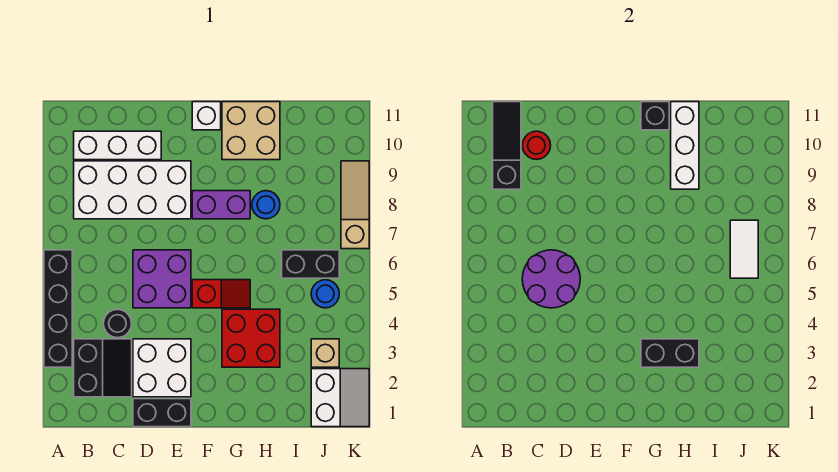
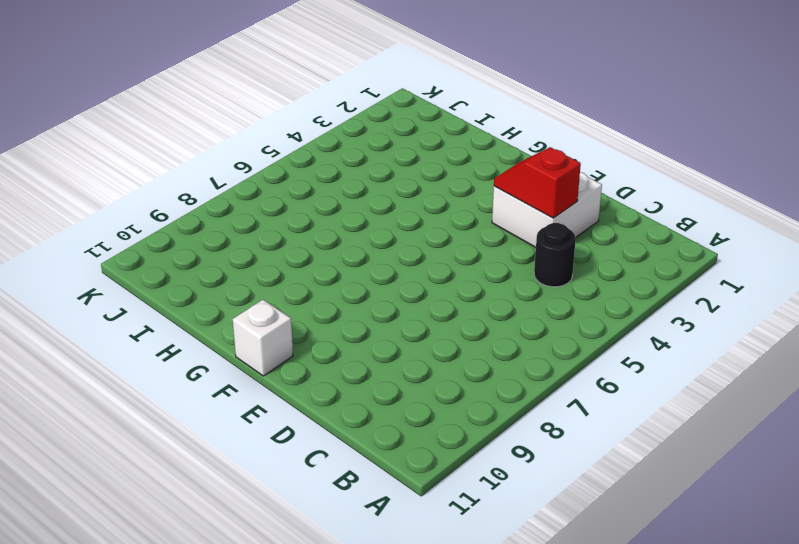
red slope D3:E3 level 2 top D -> red slope F5:G5 level 1 top F
none -> black brick A3:A6 level 1
none -> black slope B2:C3 level 1 top B
none -> white brick B8:E9 level 1

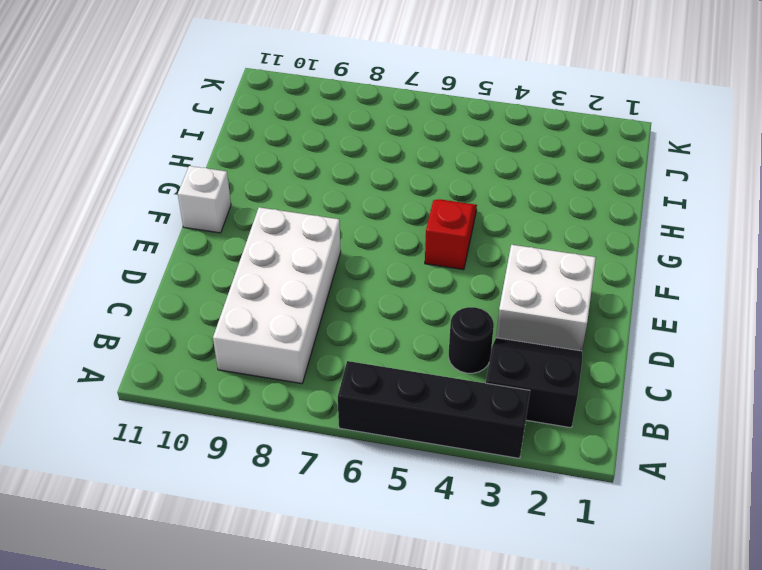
none -> white brick B10:D10 level 1
none -> black brick D1:E1 level 1
none -> purple brick D5:E6 level 1

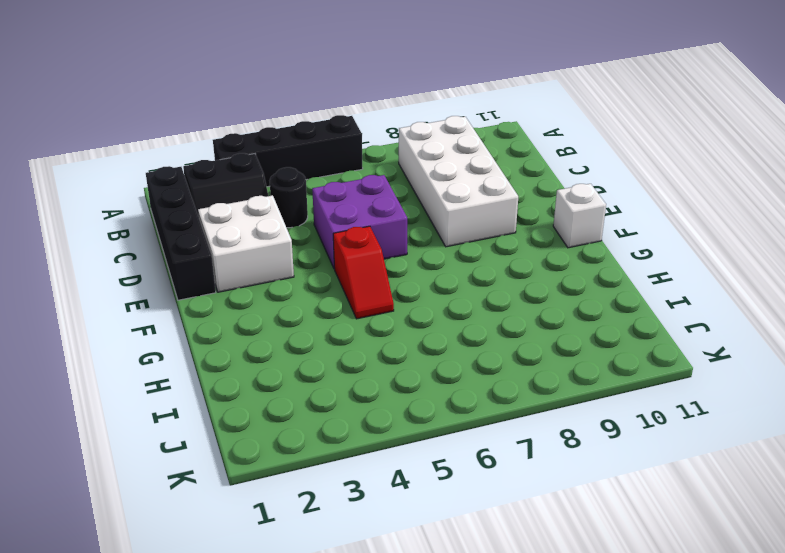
black brick B1:E1 level 1 -> black brick D1:E1 level 1
none -> white brick B10:D10 level 1
none -> purple brick F8:G8 level 1
none -> red brick G3:H4 level 1

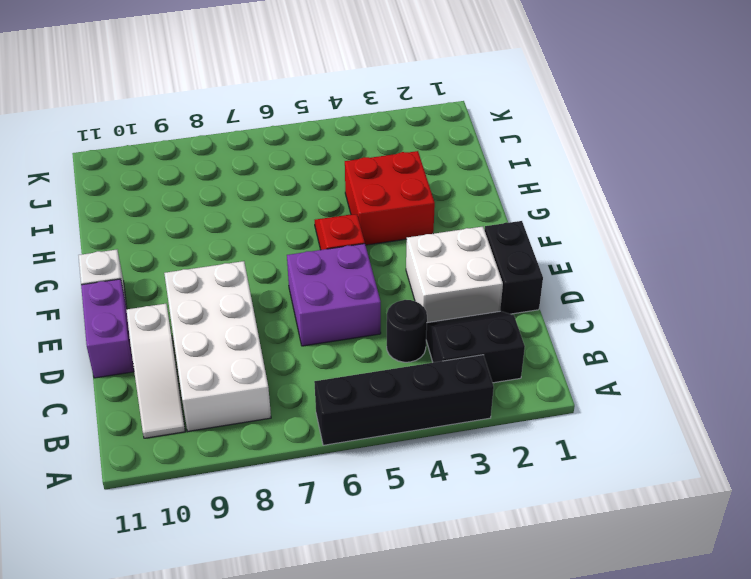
white slope B10:D10 level 1 top D -> white brick B10:D10 level 1
purple brick D11:E11 level 1 -> purple brick F8:G8 level 1
none -> tan brick G10:H11 level 1
none -> blue round brick H8 level 1
none -> black brick I6:J6 level 1

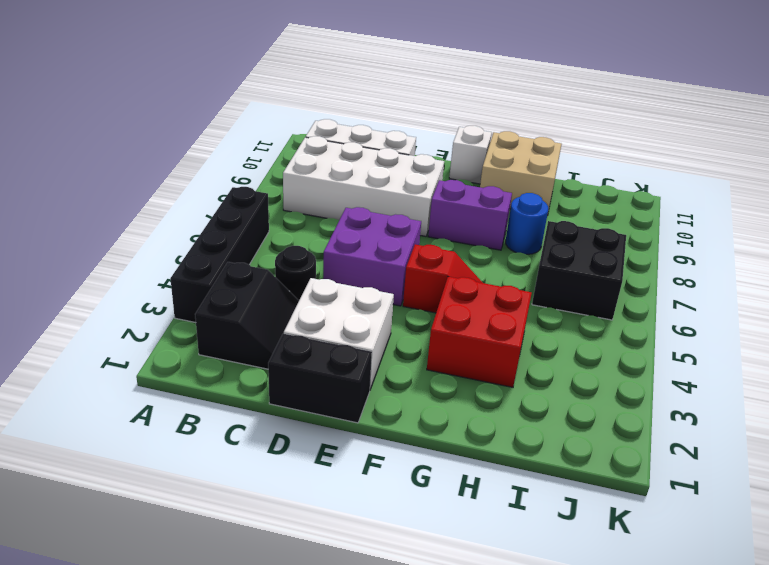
black brick I6:J7 level 1 -> black brick I6:J6 level 1
none -> white slope J1:K2 level 1 top J
none -> tan brick J3 level 1
none -> blue round brick J5 level 1

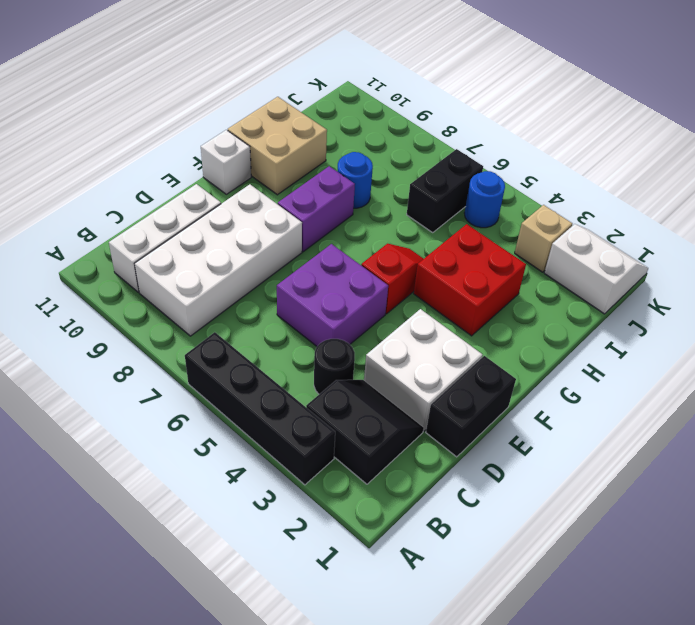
none -> tan slope K7:K9 level 1 top 7
none -> black slope B9:B11 level 2 top 9
none -> purple round brick C5:D6 level 2

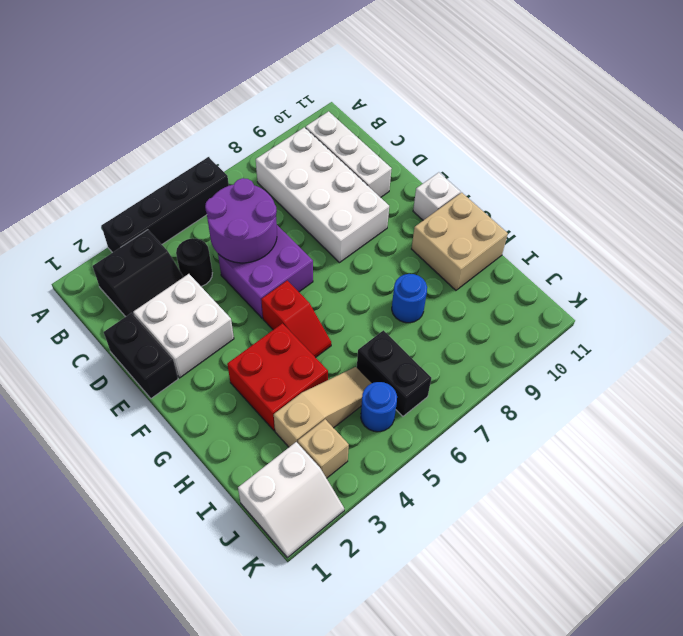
tan slope I3:I5 level 1 top 3 -> tan slope K7:K9 level 1 top 7
none -> purple brick F8:G8 level 1
none -> black slope B9:B11 level 2 top 9
none -> red round brick C10 level 2

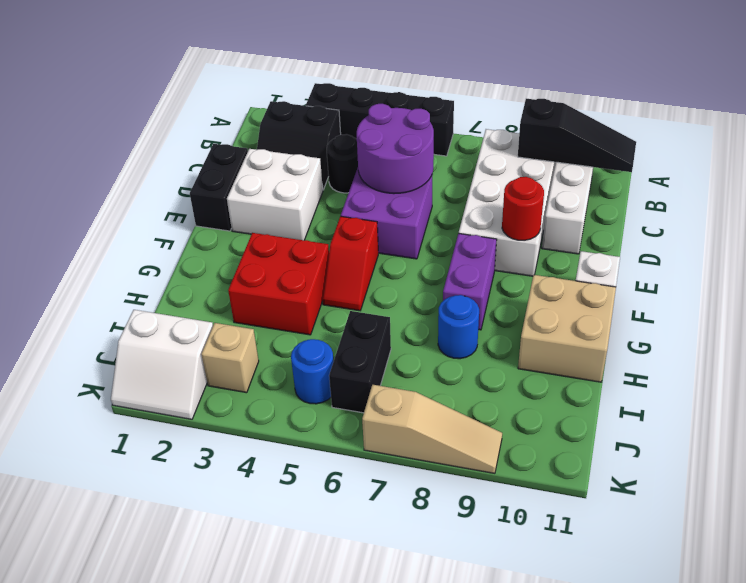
red round brick E9 level 2 -> red round brick C10 level 2
none -> black brick G3:H3 level 2
none -> black brick G11 level 2
none -> white brick H9:H11 level 2

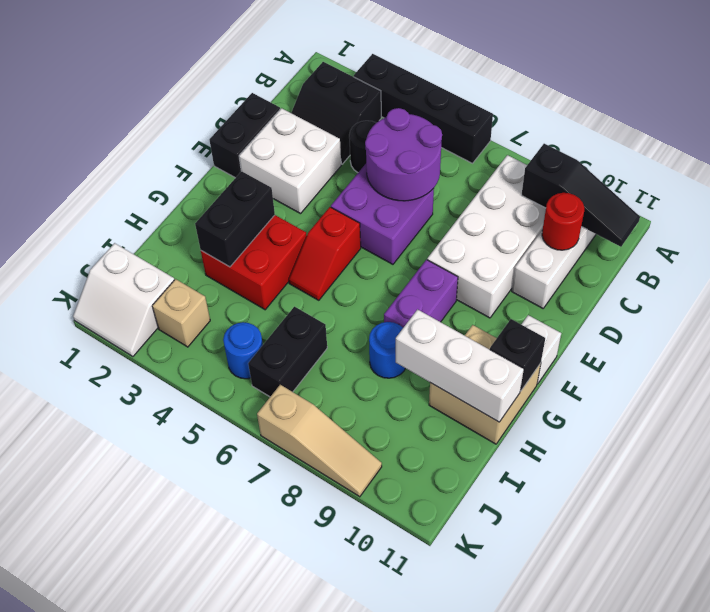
none -> white tile J6:J7 level 2

